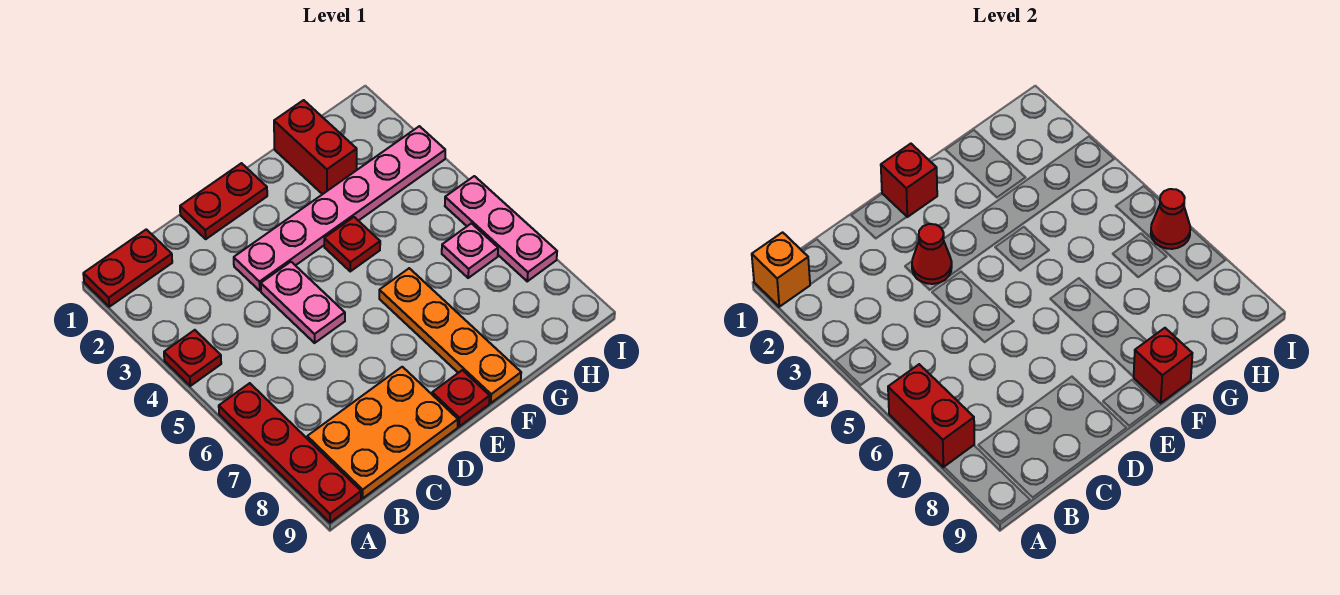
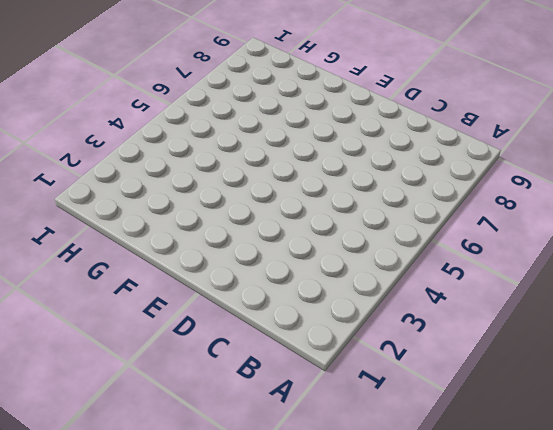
none -> red plate A1:B1 level 1
none -> red plate A4 level 1
none -> red plate A6:A9 level 1

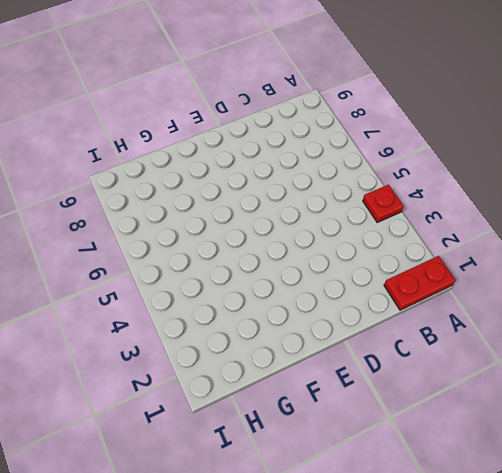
none -> red plate A6:A9 level 1
none -> orange plate B8:D9 level 1
none -> red plate D1:E1 level 1

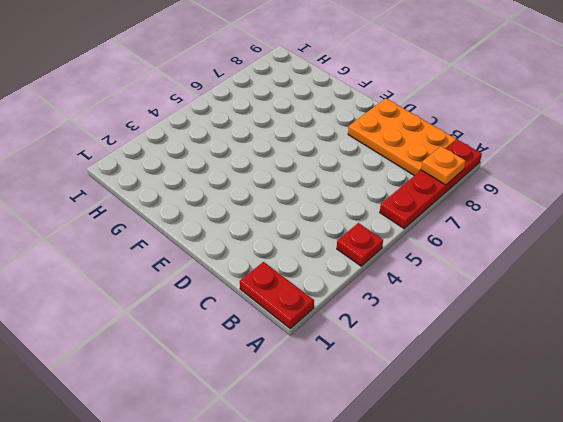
orange plate A8 level 2 -> none
none -> red plate D1:E1 level 1
none -> pink plate D3:I3 level 1
none -> pink plate D4:D5 level 1

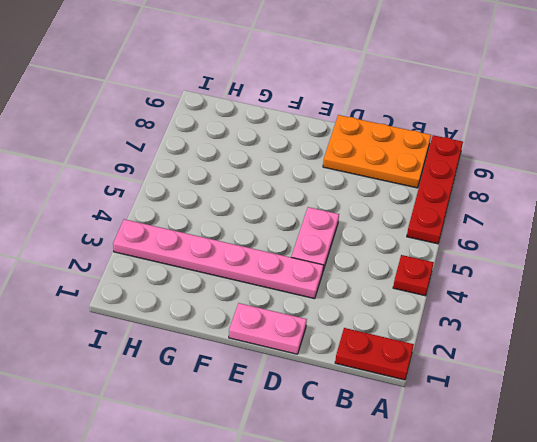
pink plate D1:E1 level 1 -> red plate D1:E1 level 1
none -> red plate E9 level 1
none -> red plate F4 level 1
none -> orange plate F6:F9 level 1

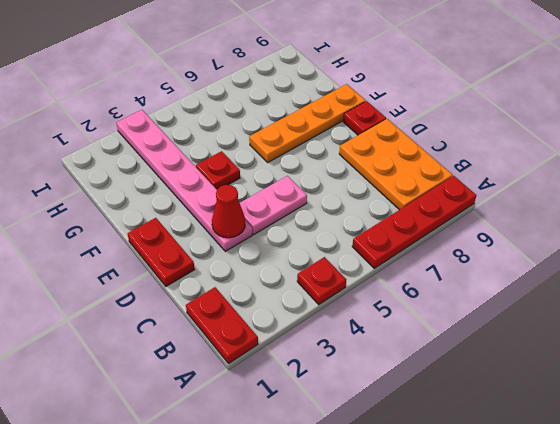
none -> red brick G1:G2 level 1
none -> pink plate H6 level 1
none -> pink plate I5:I7 level 1

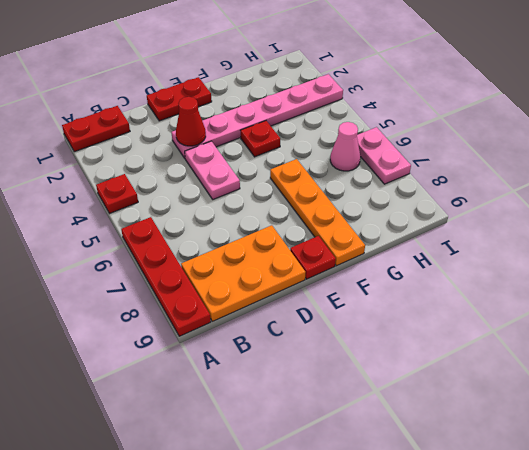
pink cone H6 level 1 -> pink plate H6 level 1
pink plate I6:I7 level 1 -> pink plate I5:I7 level 1
none -> red brick G1:G2 level 1
none -> orange brick A1 level 2
none -> red brick A6:A7 level 2

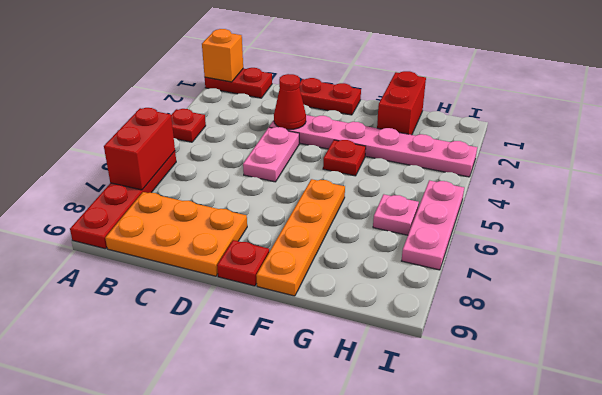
none -> red brick E1 level 2
none -> red brick F9 level 2
none -> red cone I6 level 2

